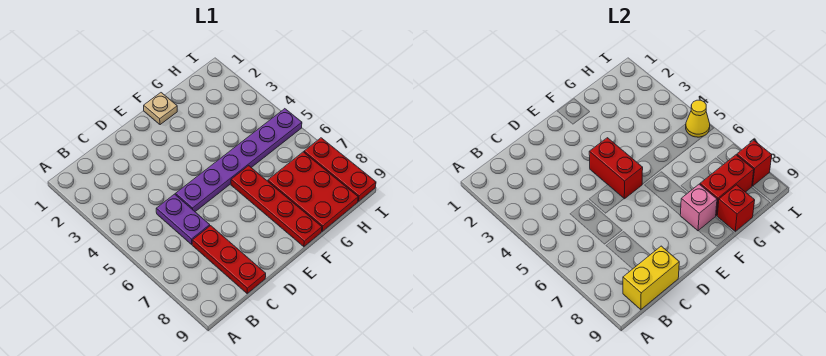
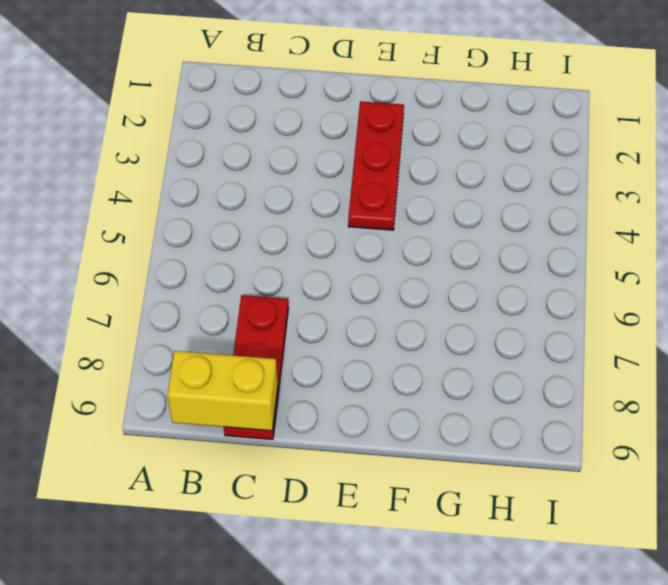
red plate E2:E4 level 1 -> red plate I7:I9 level 1
none -> purple plate C5:C6 level 1
none -> purple plate D5:I5 level 1
none -> tan plate F1 level 1

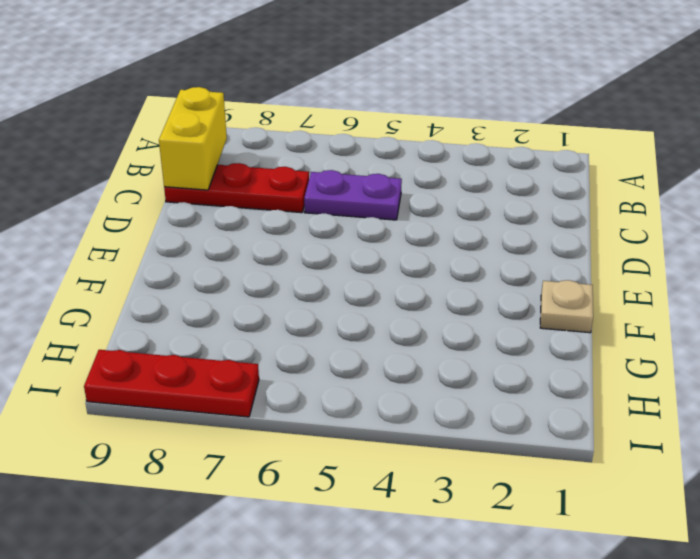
none -> purple plate D5:I5 level 1
none -> red plate F6:F9 level 1
none -> red plate G7:H9 level 1

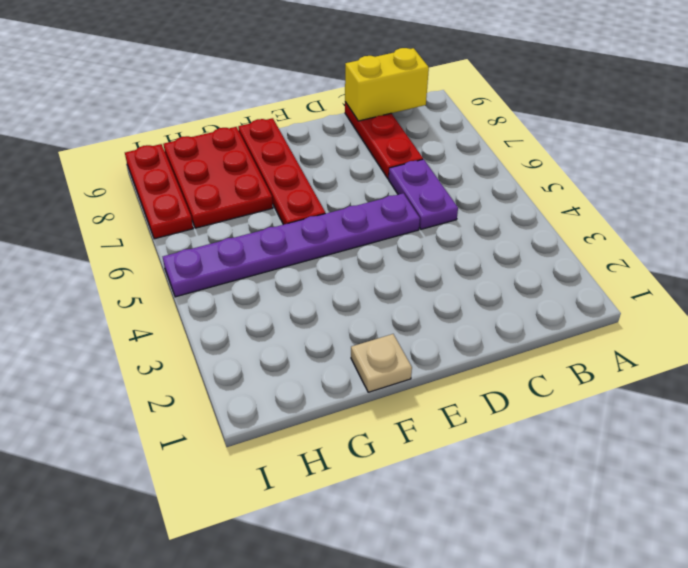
none -> red brick E4:E5 level 2
none -> pink brick F8 level 2
none -> red brick G8:H8 level 2

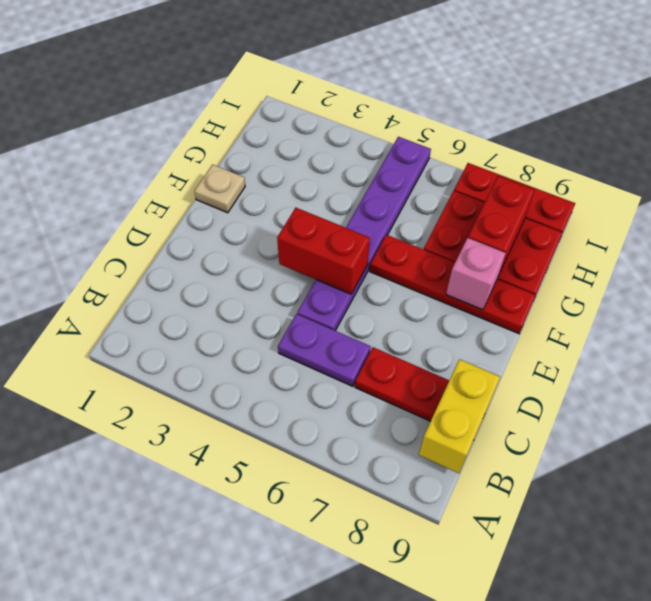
none -> red brick G9 level 2
none -> yellow cone I5 level 2
none -> red brick I8 level 2

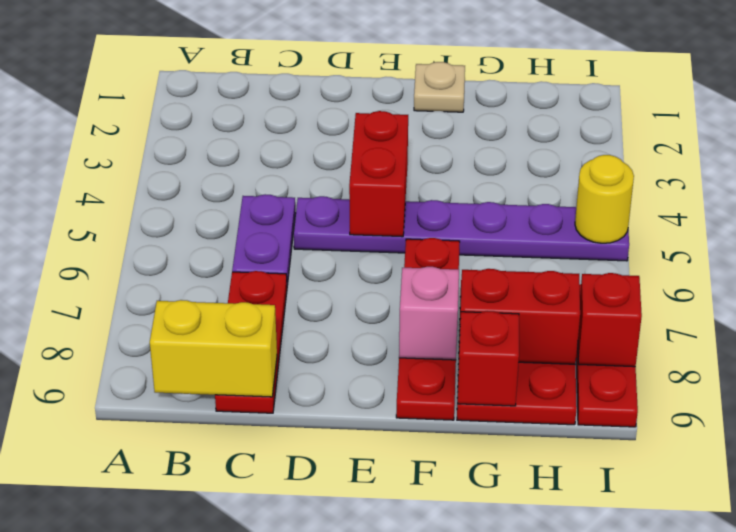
yellow round brick I5 level 2 -> yellow cone I5 level 2

